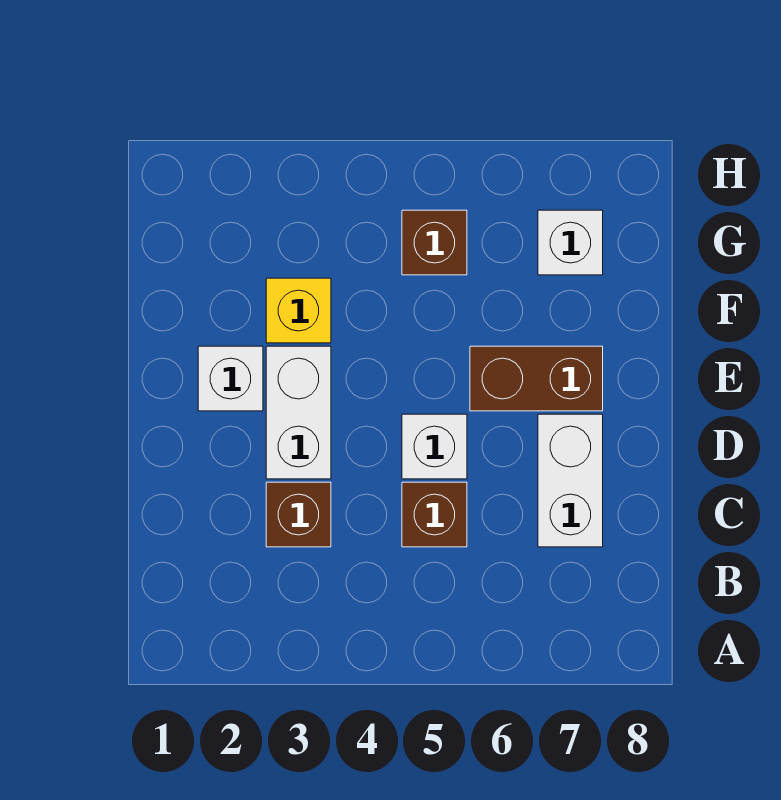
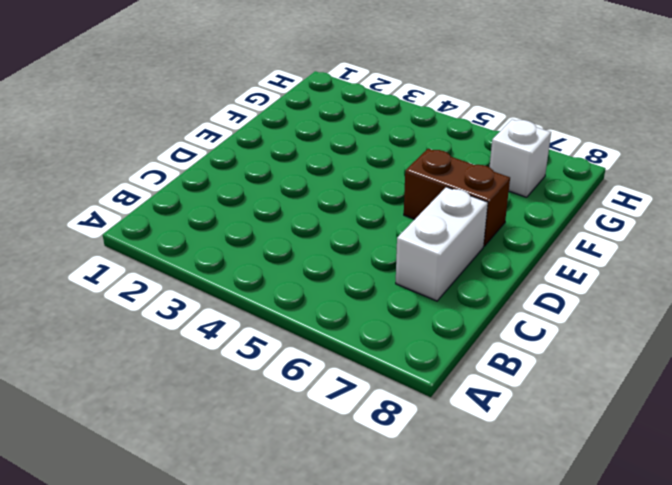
none -> brown brick C3 level 1
none -> brown brick C5 level 1

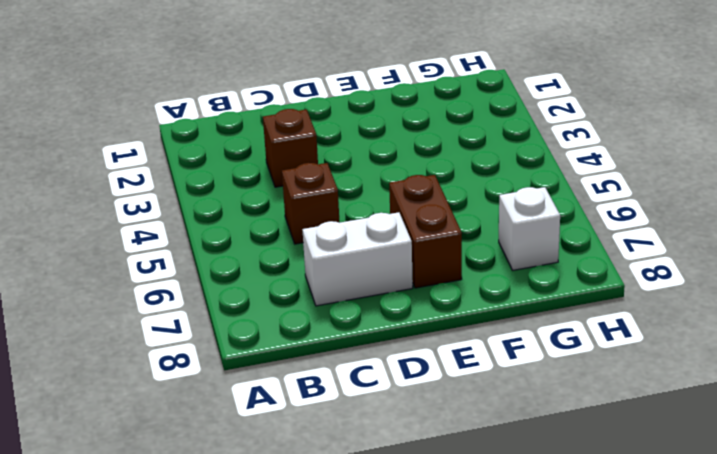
none -> white brick D3:E3 level 1
none -> white brick D5 level 1

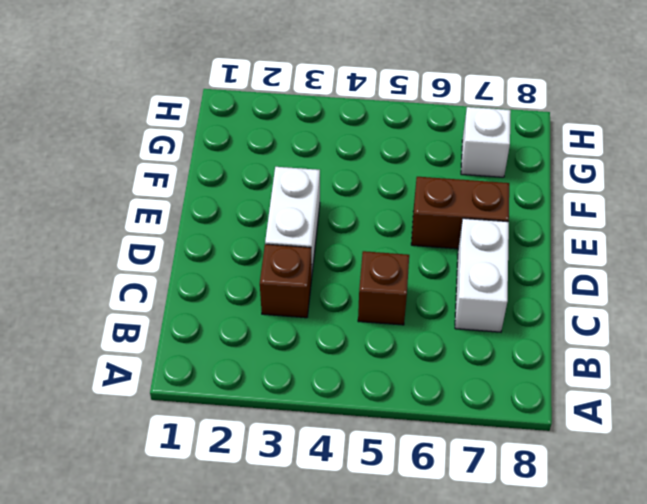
none -> white brick D5 level 1
none -> white brick E2 level 1

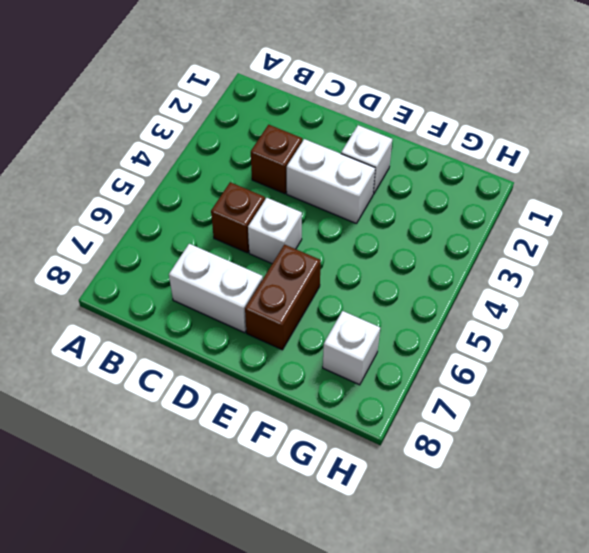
none -> yellow brick F3 level 1
none -> brown brick G5 level 1

